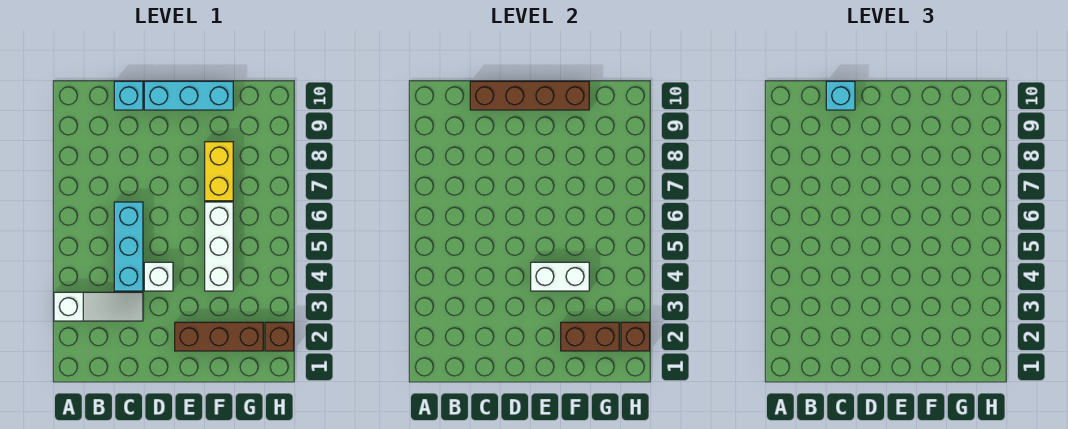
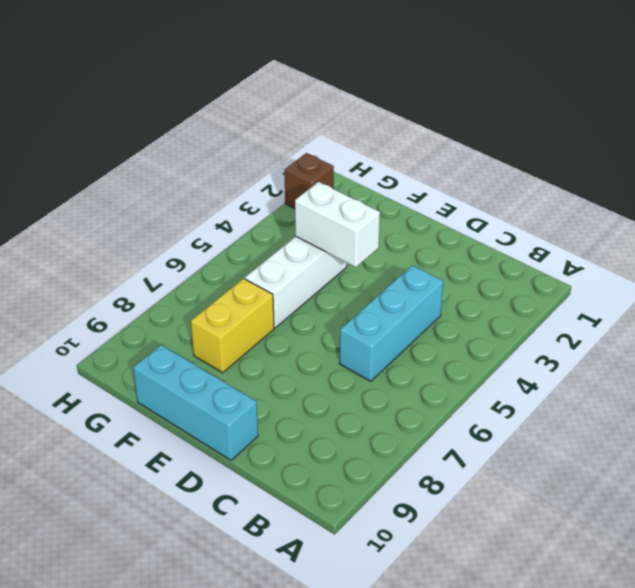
none -> white slope A3:C3 level 1 top A
none -> cyan brick C10 level 1
none -> white brick D4 level 1

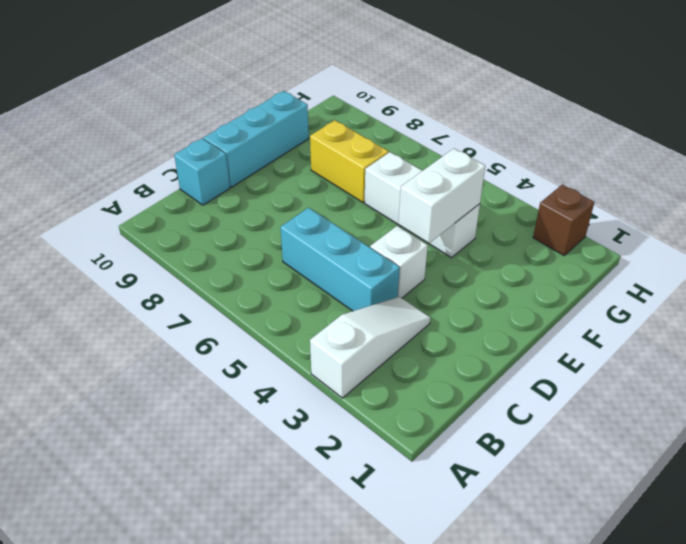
none -> brown brick E2:G2 level 1
none -> brown brick C10:F10 level 2
none -> brown brick F2:G2 level 2

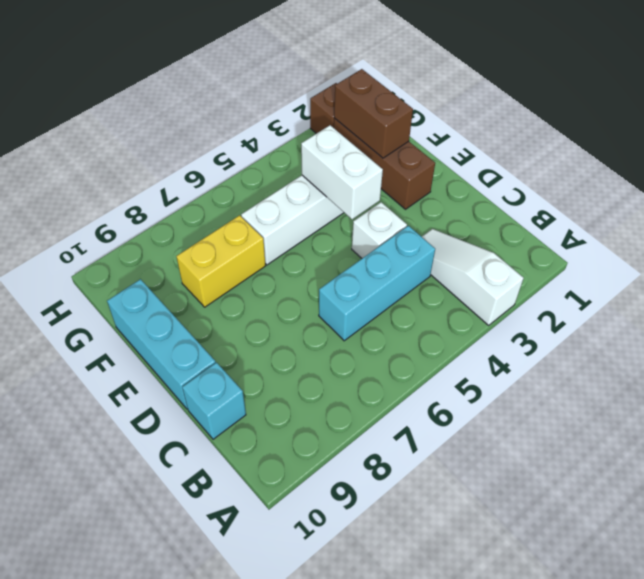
none -> brown brick C10:F10 level 2
none -> brown brick H2 level 2
none -> cyan brick C10 level 3

